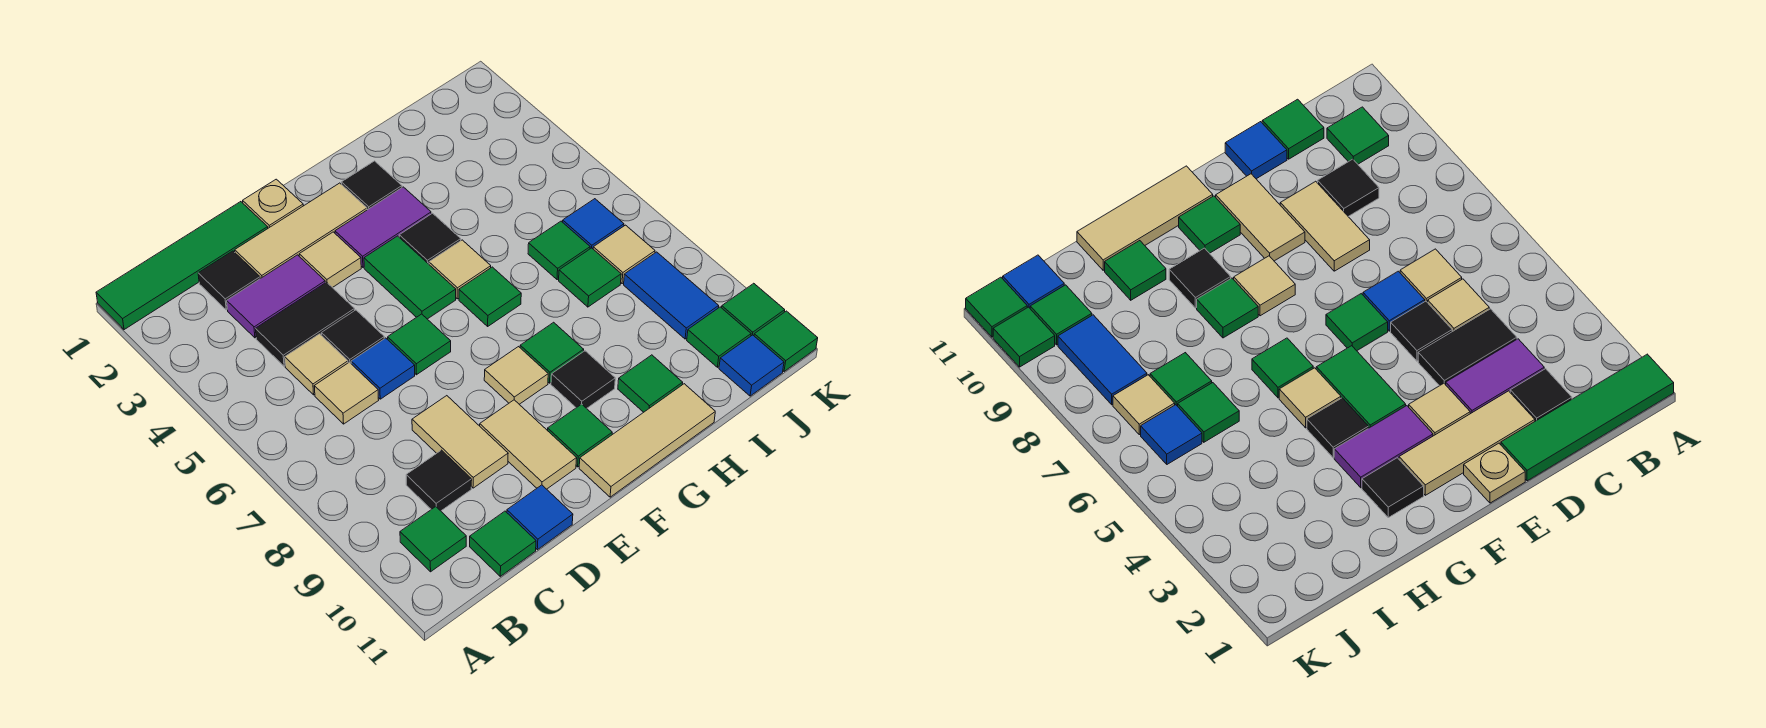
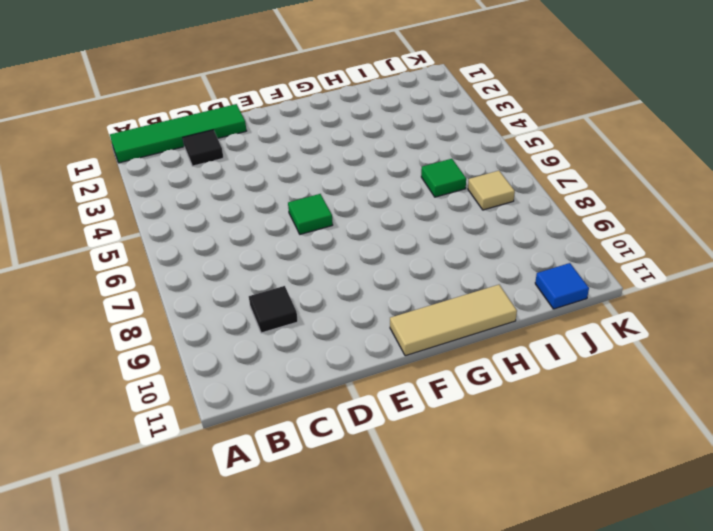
none -> green tile B10 level 1
none -> purple tile C3:D3 level 1
none -> black tile C4:D4 level 1
none -> tan tile C5 level 1

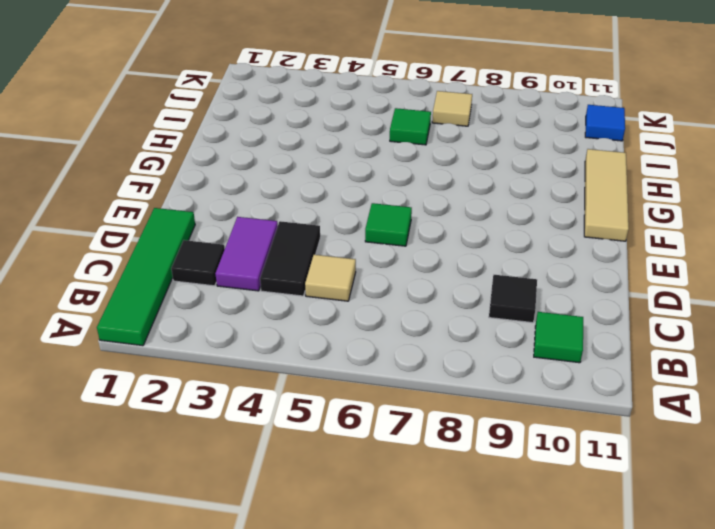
none -> tan tile C6 level 1
none -> green tile C11 level 1
none -> tan tile D2:F2 level 1
none -> black tile D5 level 1

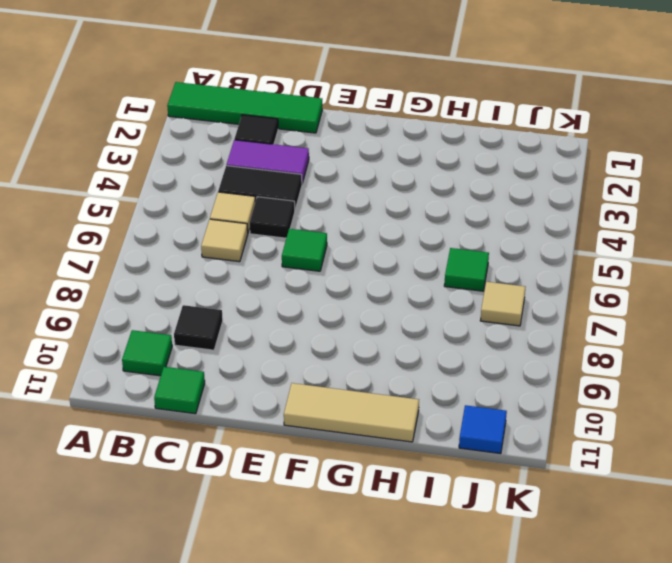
none -> tan tile D2:F2 level 1
none -> blue tile D6 level 1
none -> tan tile D8:D9 level 1
none -> blue tile D11 level 1

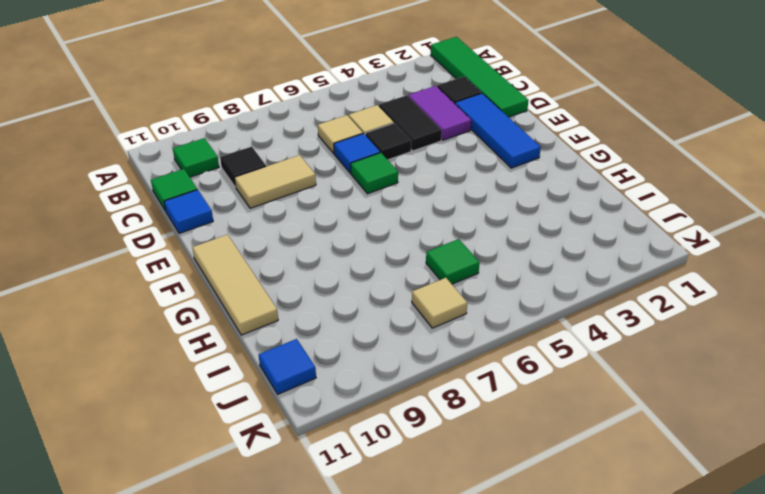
blue tile D2:F2 level 1 -> tan tile D2:F2 level 1
none -> tan plate E1 level 1
none -> tan tile E3 level 1
none -> tan tile E9:E10 level 1
none -> purple tile F3:G3 level 1

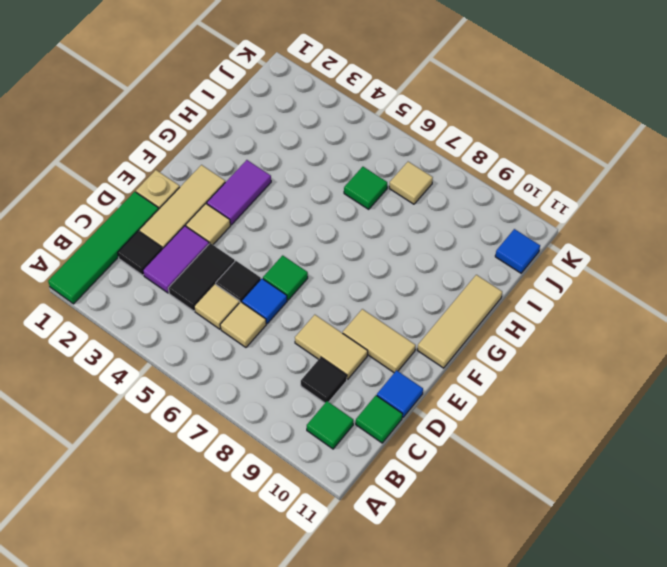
none -> green tile F4:F5 level 1
none -> tan tile F8 level 1
none -> green tile F10 level 1
none -> black tile G2 level 1

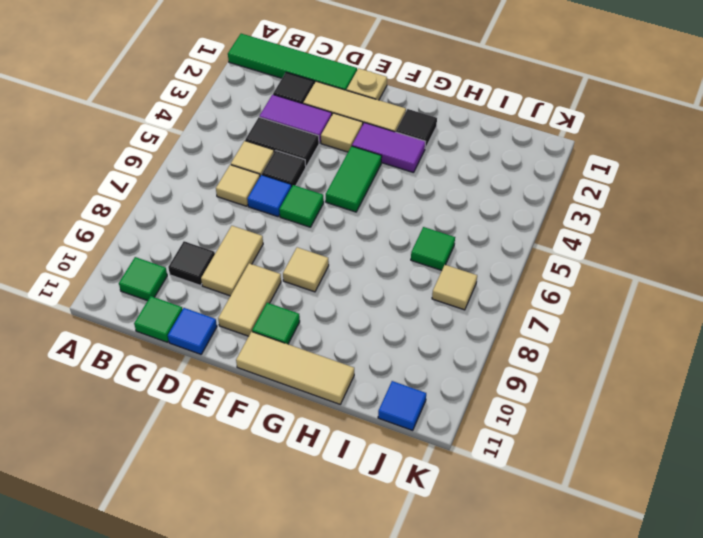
none -> black tile G4 level 1
none -> tan tile G5 level 1
none -> green tile G6 level 1
none -> green tile G8 level 1

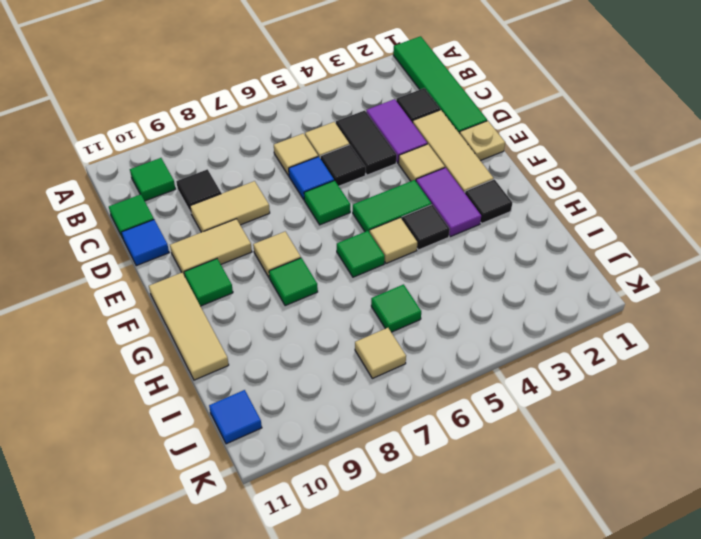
none -> black tile G9 level 1
none -> green tile H10 level 1
none -> green tile I7 level 1
none -> blue tile J6 level 1

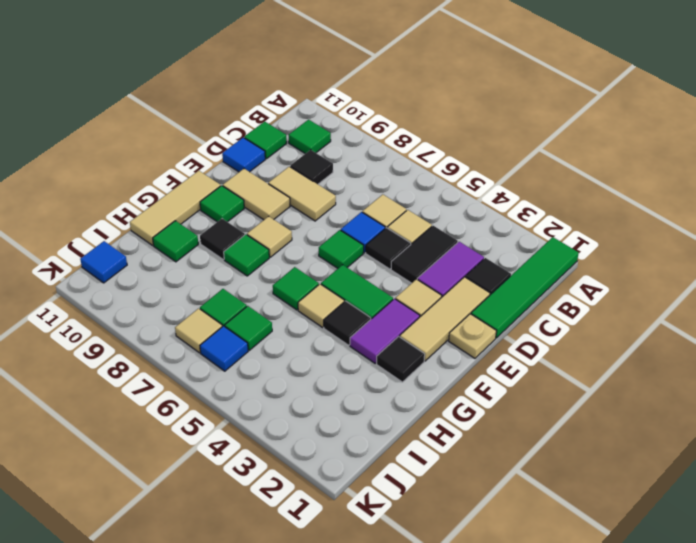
none -> blue tile J8:J9 level 1
none -> green tile J10 level 1
none -> green tile K10 level 1
none -> green tile K11 level 1

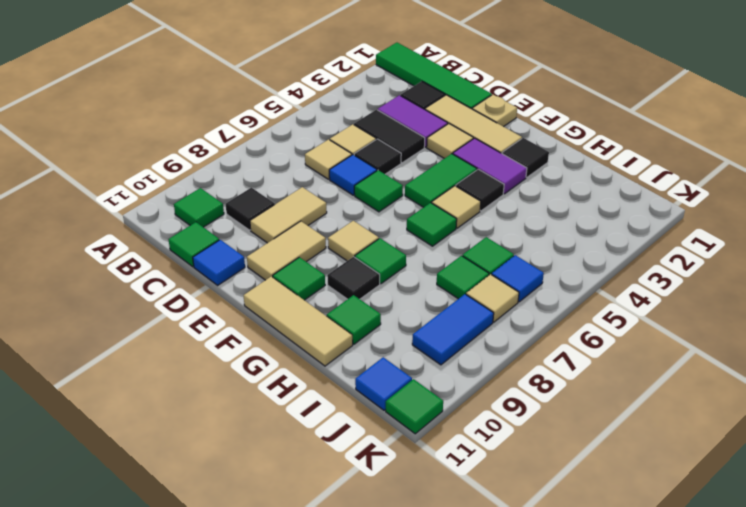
none -> green tile J10 level 1
none -> green tile K10 level 1

